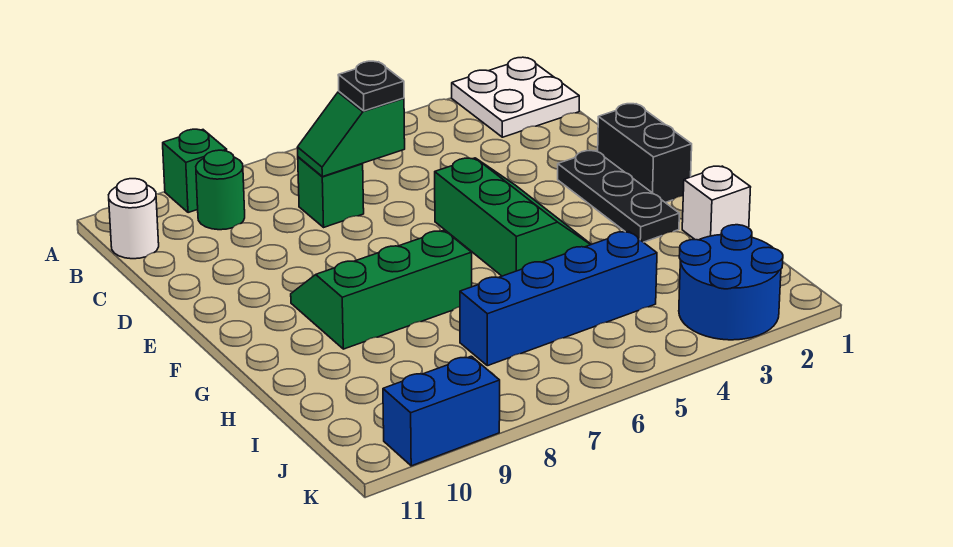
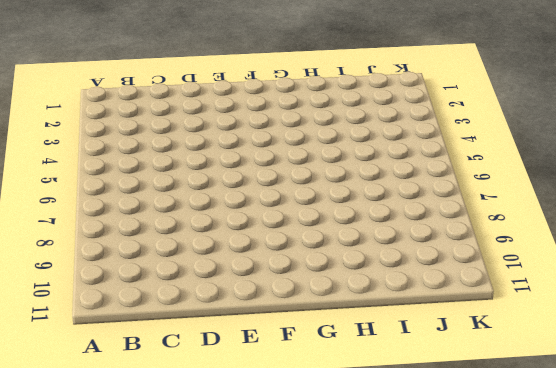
none -> white plate A1:B2 level 1
none -> green brick A9 level 1
none -> green round brick B9 level 1

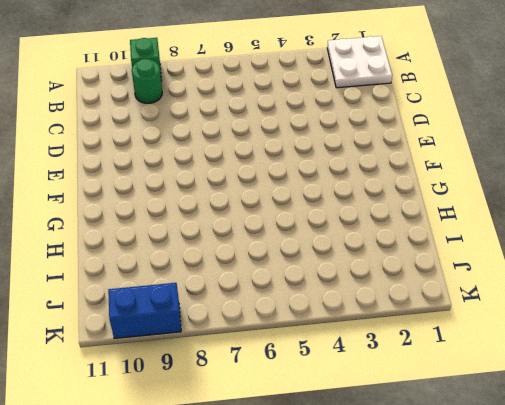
none -> white round brick B11 level 1
none -> green brick C7 level 1
none -> black brick E1:F1 level 1

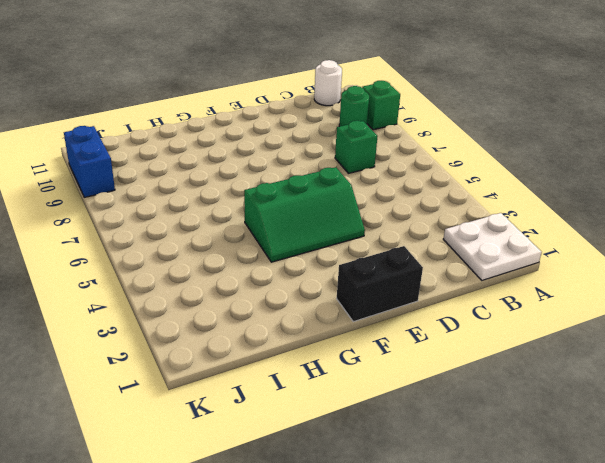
none -> black plate E2:G2 level 1
none -> green slope F7:G9 level 1 top G
none -> white brick H1 level 1

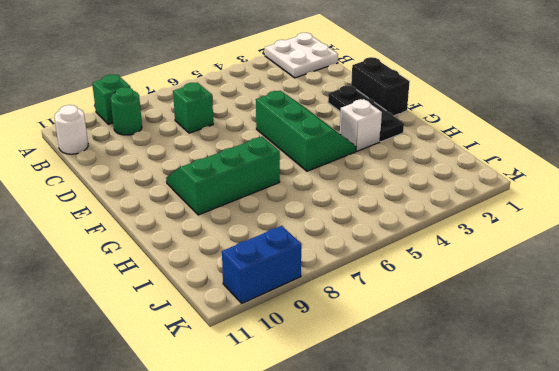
white brick G3 level 1 -> white brick H1 level 1
none -> blue brick I4:I7 level 1
none -> blue round brick J2:K3 level 1
none -> green slope C6:C7 level 2 top 6

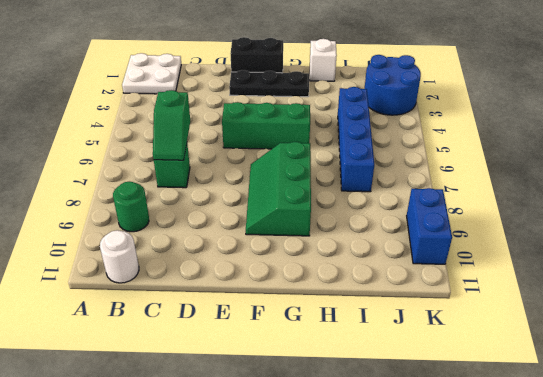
none -> green brick A9 level 1
none -> black plate C6 level 3

